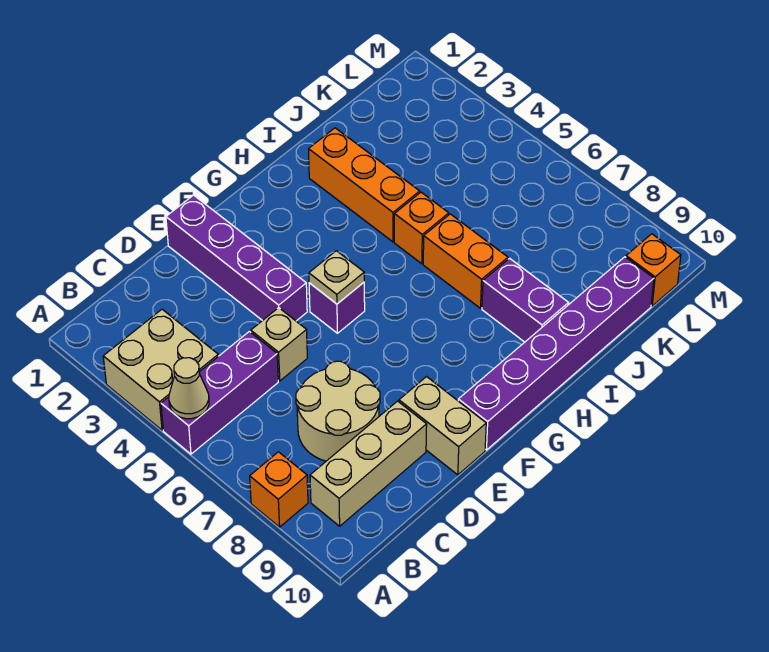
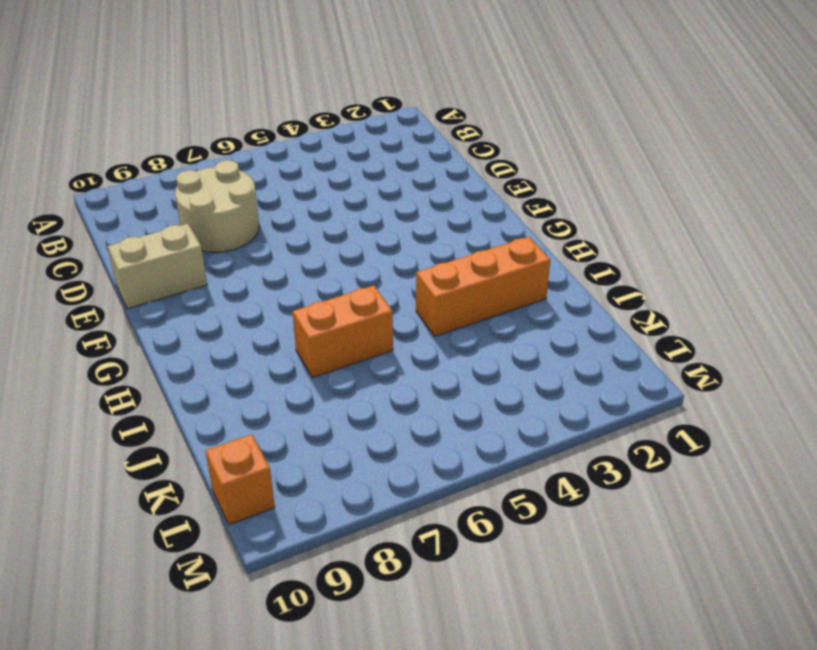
none -> tan brick A3:B4 level 1
none -> purple brick A5:C5 level 1
none -> orange brick A8 level 1

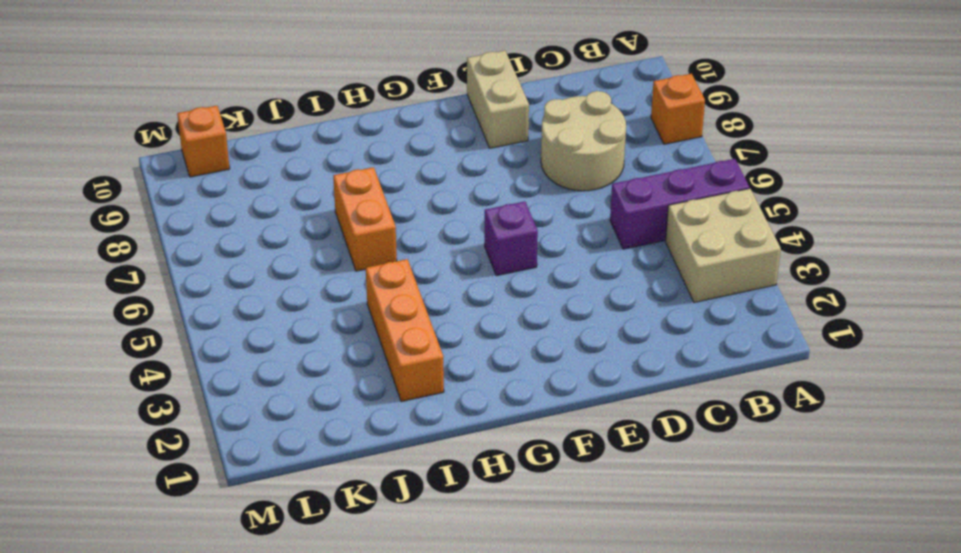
none -> tan brick B9:D9 level 1
none -> tan brick D5 level 1
none -> purple brick E1:E4 level 1

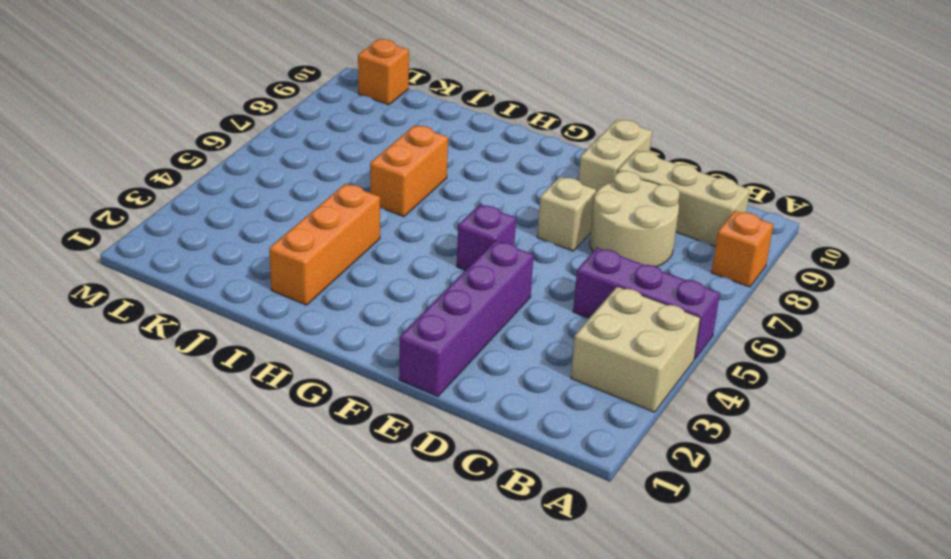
tan brick E7 level 1 -> tan brick D5 level 1
none -> purple brick F10:K10 level 1
none -> orange brick I5 level 1
none -> purple brick I8:I9 level 1

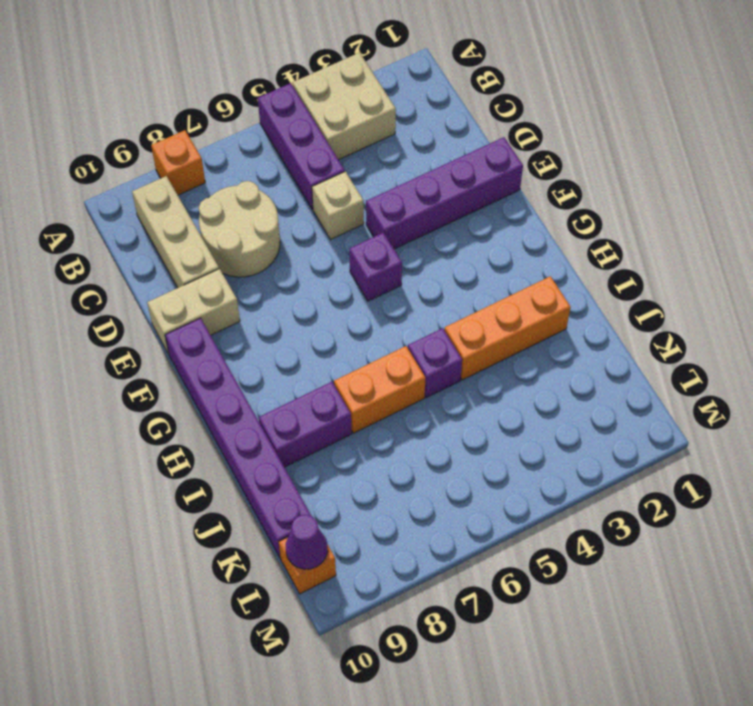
purple brick I5 level 1 -> orange brick I5 level 1
purple cone L10 level 2 -> none
none -> tan cone A5 level 2
none -> tan plate F5 level 2

